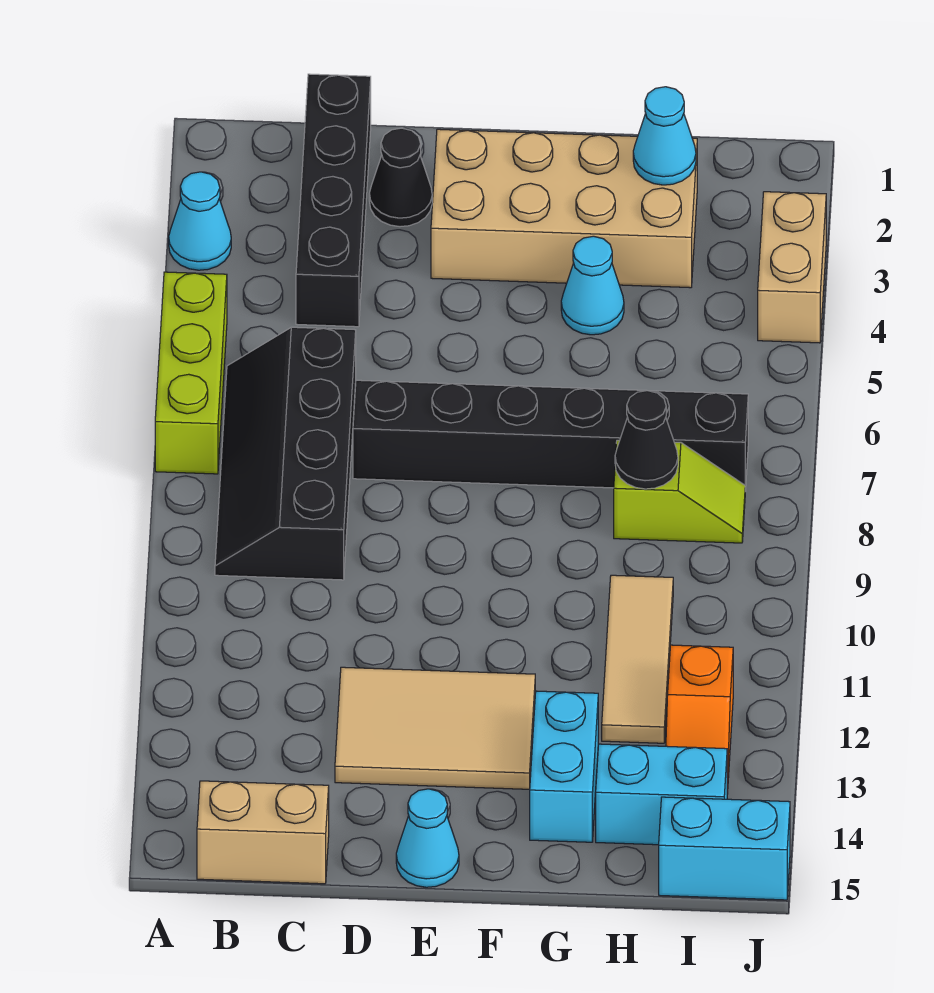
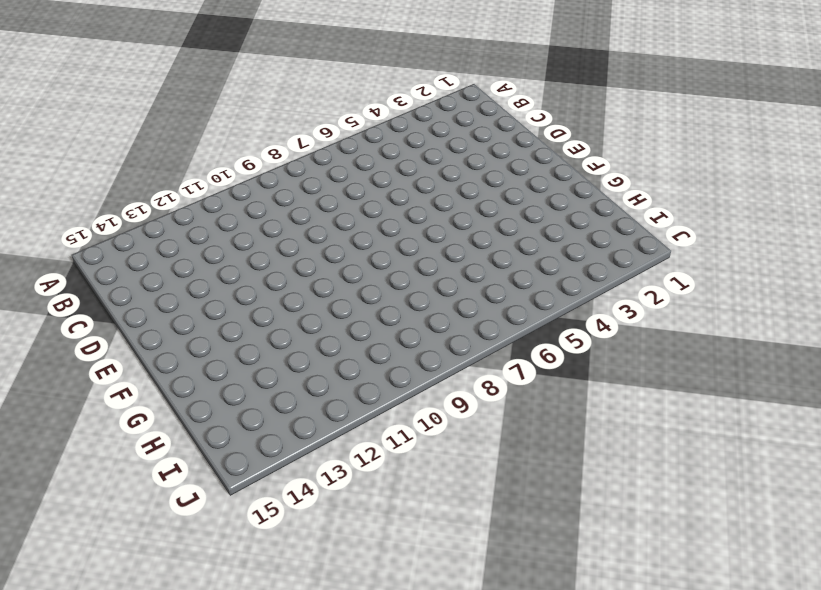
none -> cyan cone A3 level 1
none -> lime brick A5:A7 level 1
none -> black slope B6:C9 level 1 top C

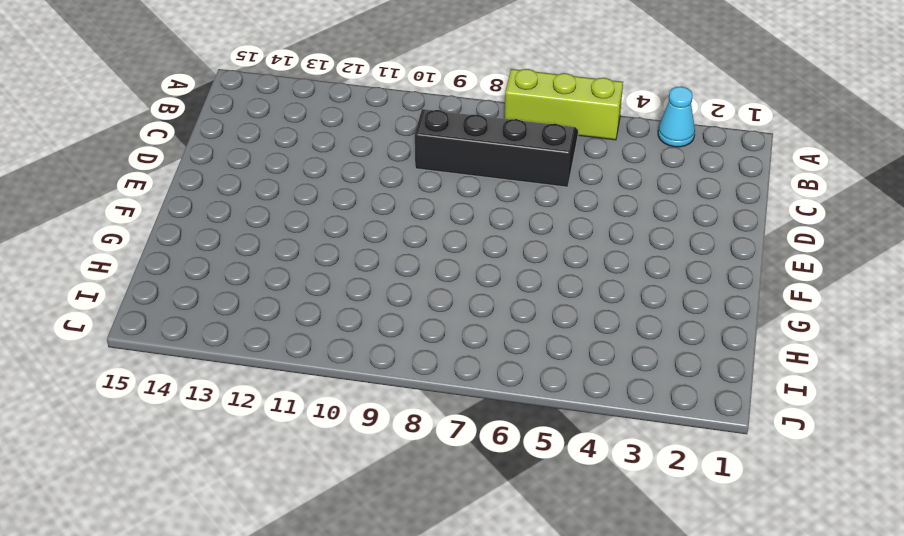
none -> tan brick B15:C15 level 1
none -> black brick C1:C4 level 1
none -> black cone D2 level 1

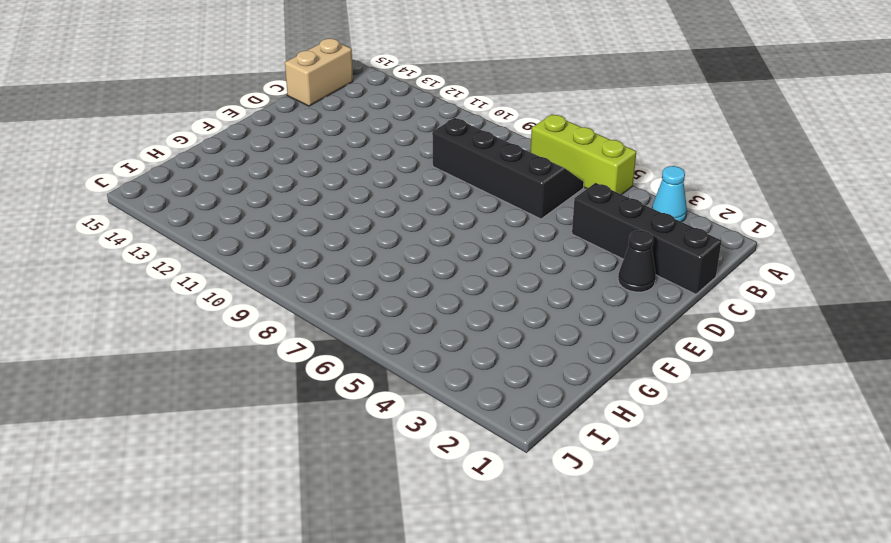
none -> black brick D7:I7 level 1
none -> tan tile D12:F13 level 1
none -> tan brick E2:H3 level 1

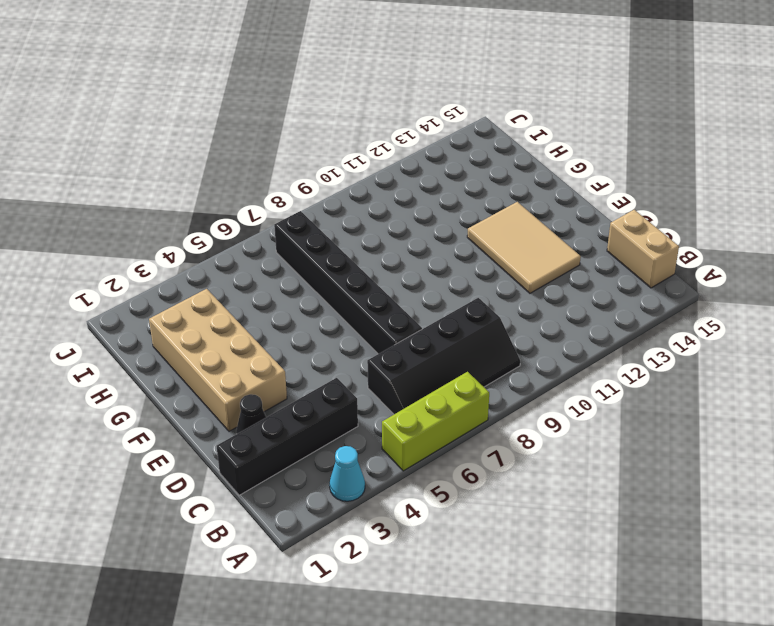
none -> cyan cone E15 level 1
none -> cyan cone G4 level 1
none -> cyan brick G13:G14 level 1

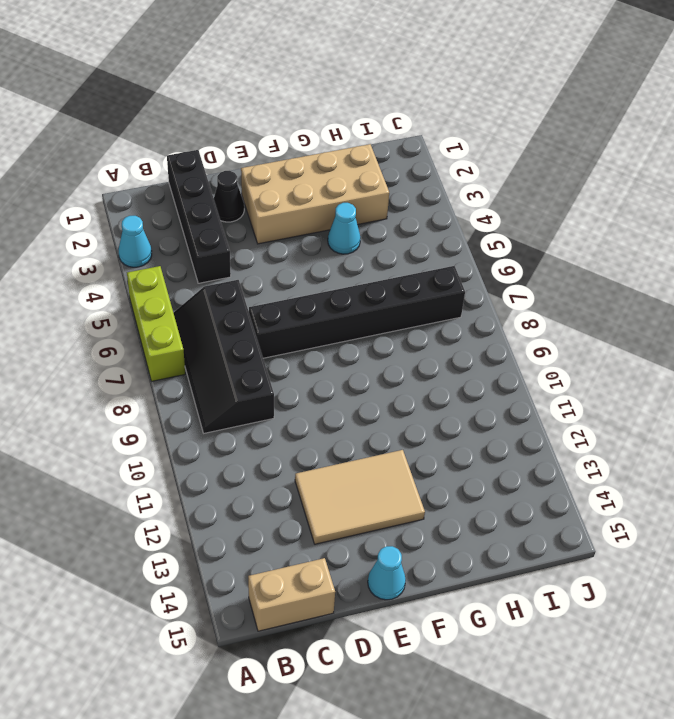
none -> cyan brick G13:G14 level 1
none -> lime slope H8:I8 level 1 top H
none -> tan tile H10:H12 level 1

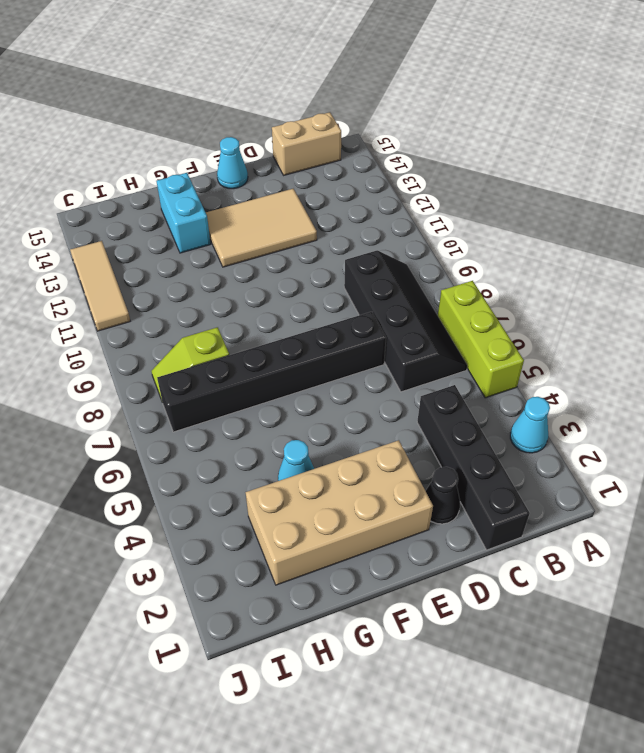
tan tile J11:J13 level 1 -> tan tile H10:H12 level 1
none -> cyan brick H14:I14 level 1
none -> orange slope I12:I13 level 1 top 12
none -> cyan brick I15:J15 level 1

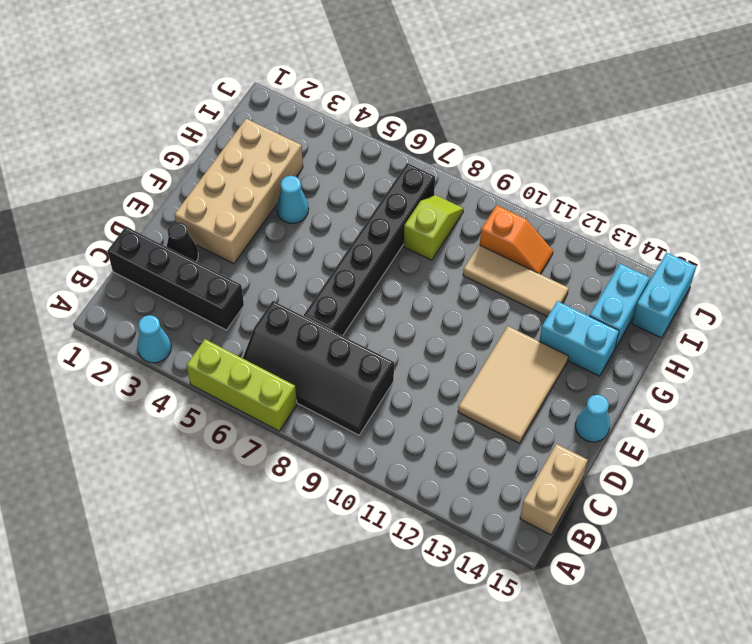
orange slope I10:I11 level 1 top 10 -> orange slope I12:I13 level 1 top 12
none -> tan brick J3:J4 level 1
none -> cyan cone H2 level 2
none -> black cone H8 level 2

